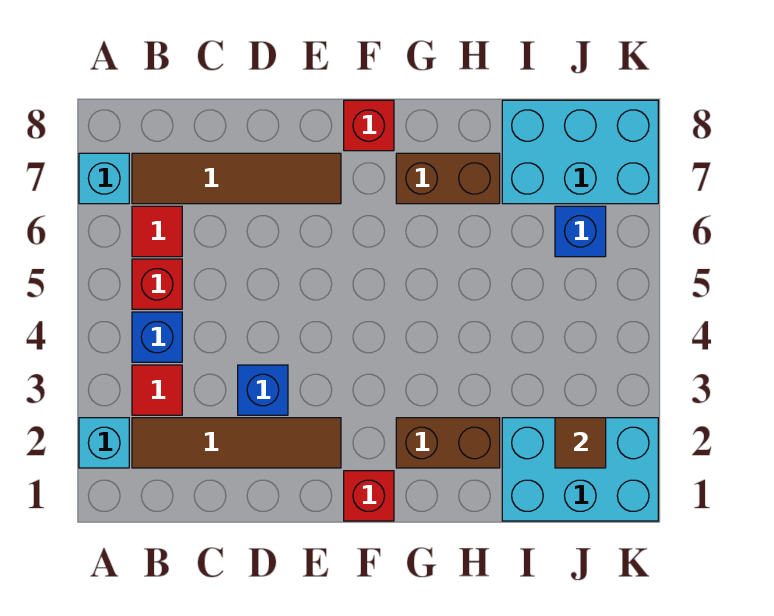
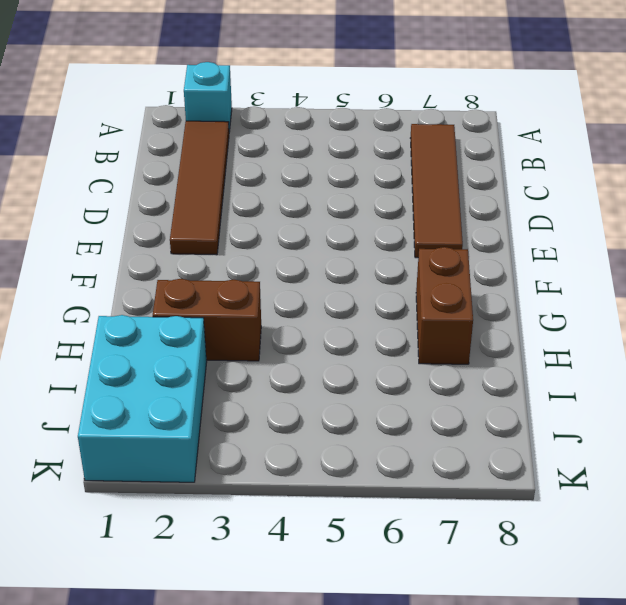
brown brick H2:H3 level 1 -> brown brick G2:H2 level 1
none -> cyan brick A7 level 1
none -> red tile B3 level 1
none -> blue brick B4 level 1

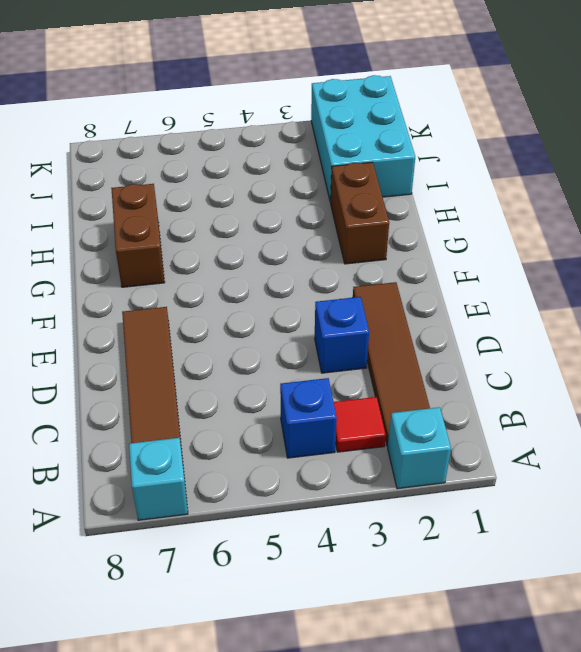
none -> red brick B5 level 1
none -> red tile B6 level 1
none -> red brick F1 level 1

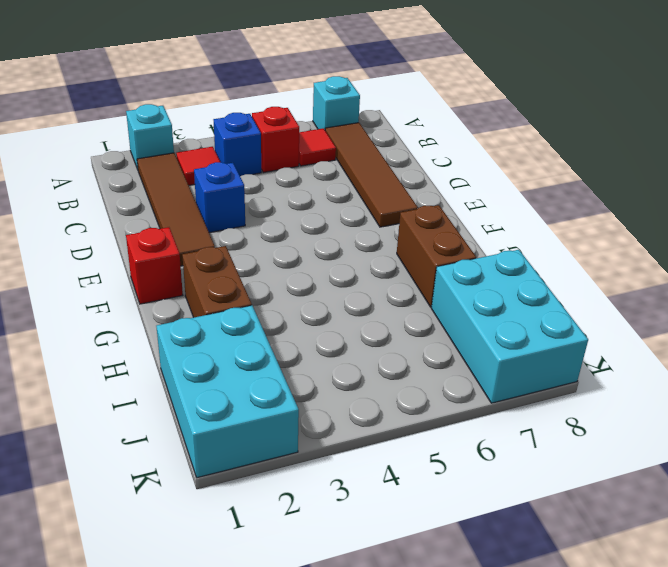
none -> red brick F8 level 1
none -> blue brick J6 level 1
none -> brown tile J2 level 2

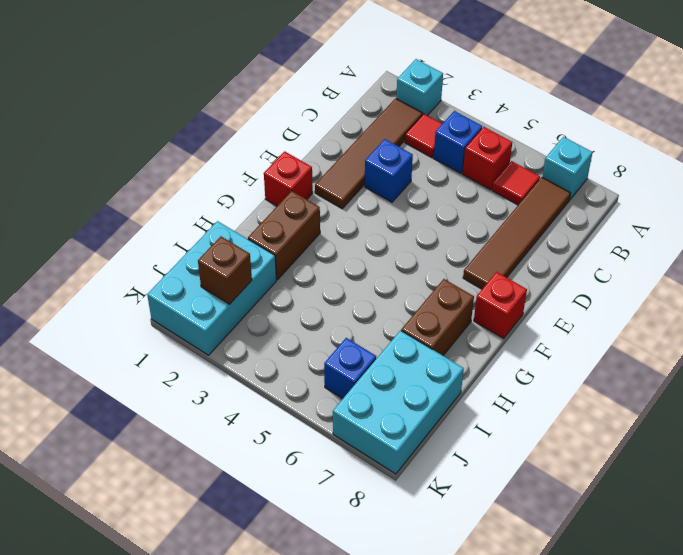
brown brick J2 level 2 -> brown tile J2 level 2

